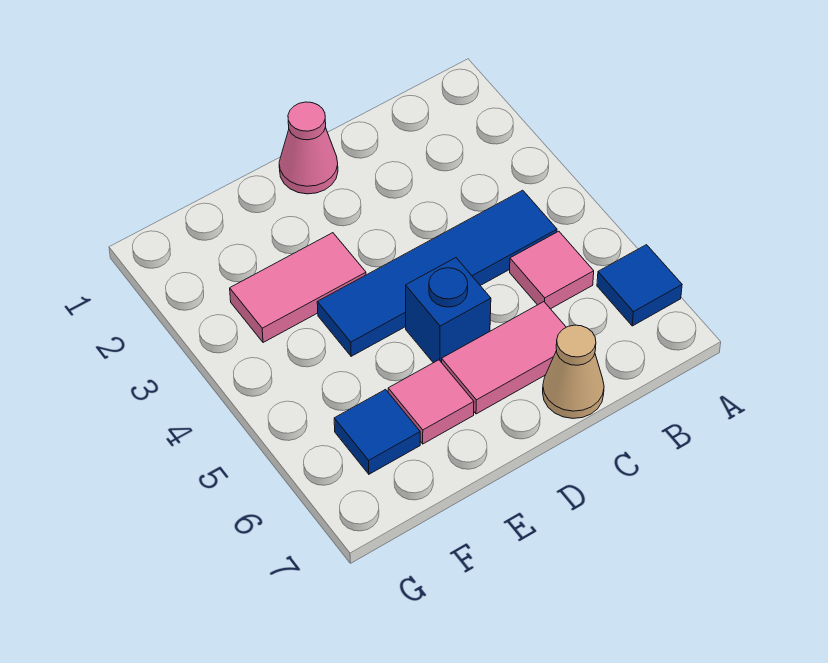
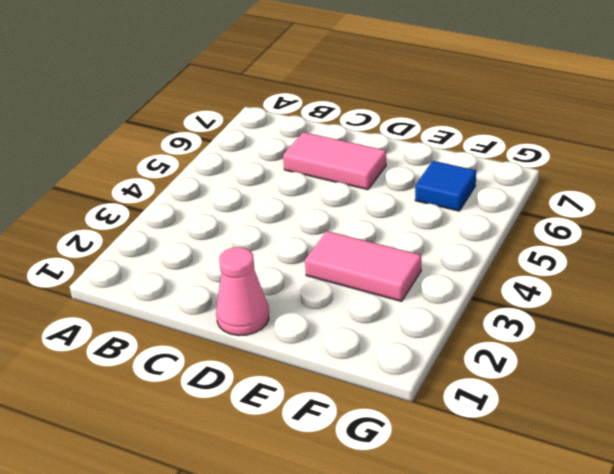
none -> blue tile A6 level 1
none -> blue tile B4:E4 level 1

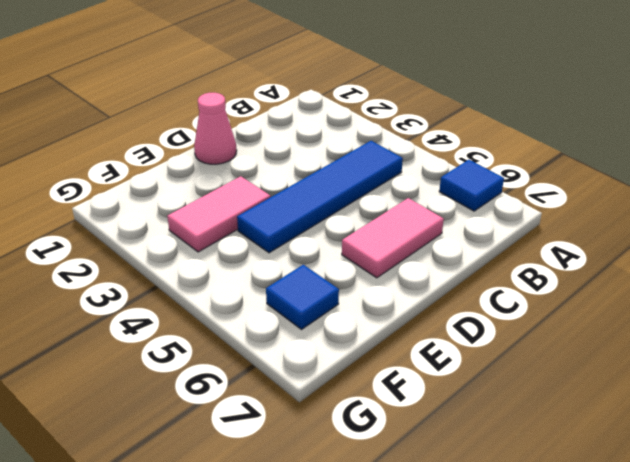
none -> pink tile B5 level 1
none -> tan cone C7 level 1

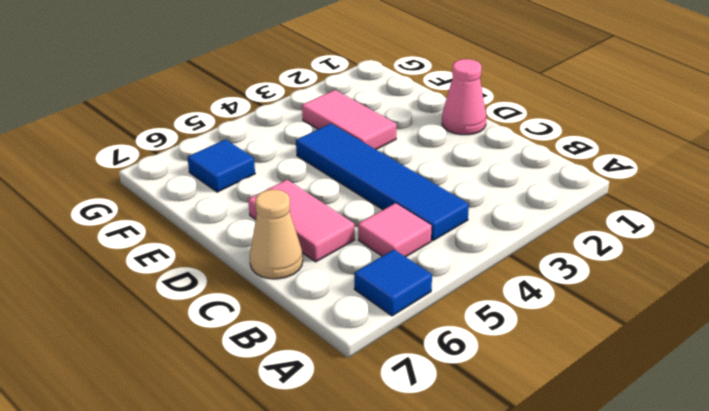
none -> blue brick D5 level 1
none -> pink tile E6 level 1

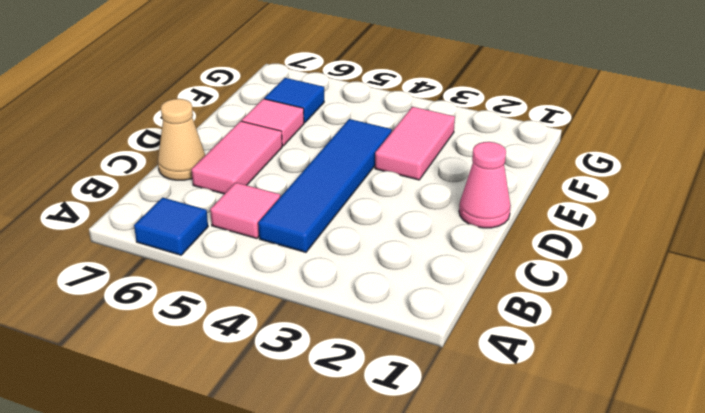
none -> blue brick D5 level 1

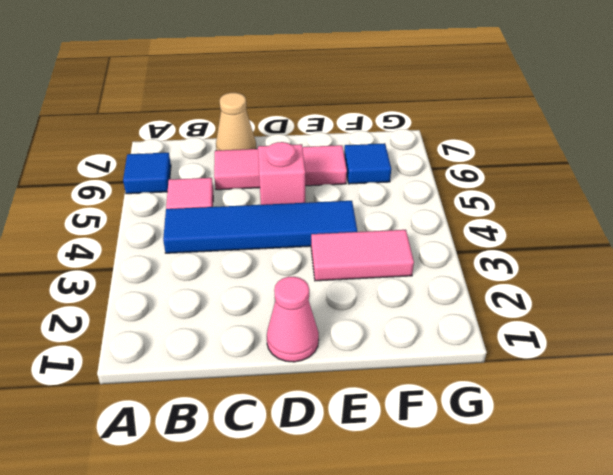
pink brick D5 level 1 -> blue brick D5 level 1

